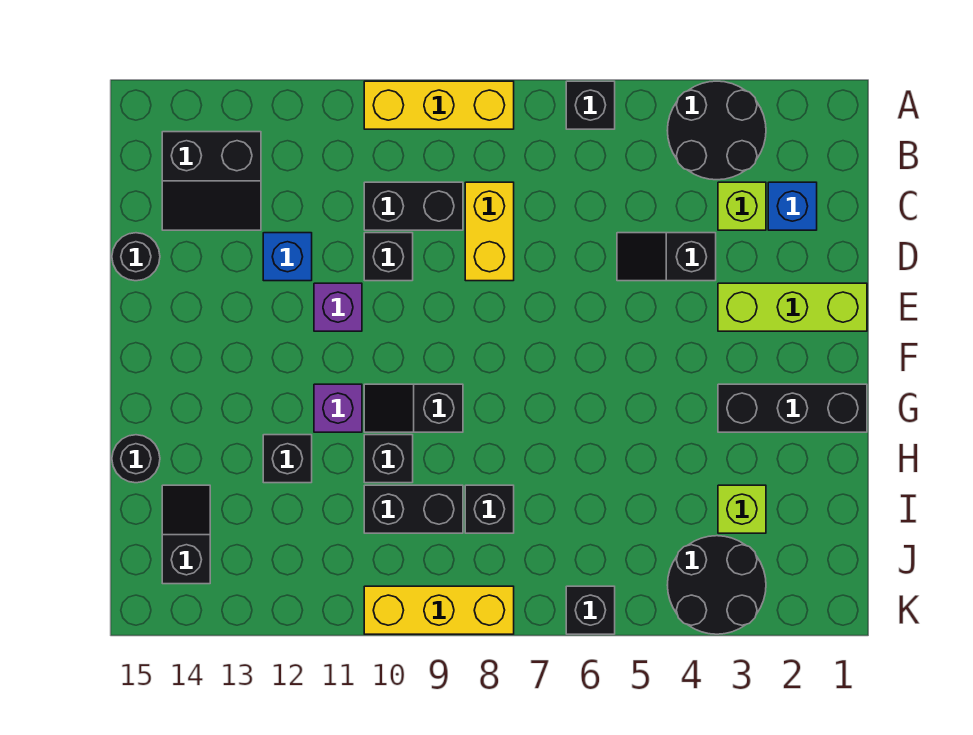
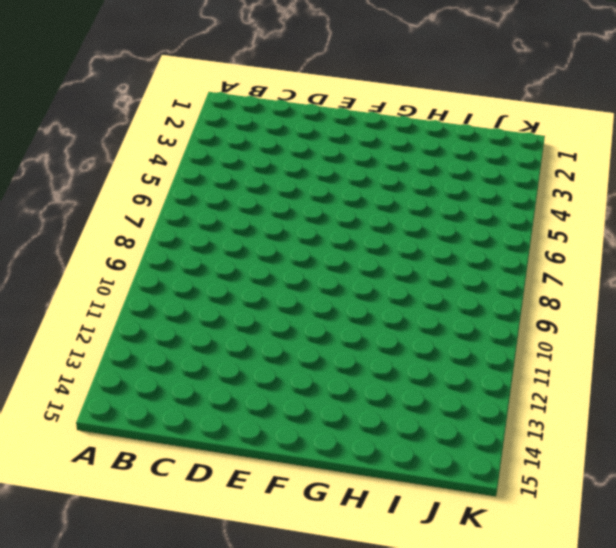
none -> black round brick A3:B4 level 1
none -> black brick A6 level 1
none -> yellow brick A8:A10 level 1

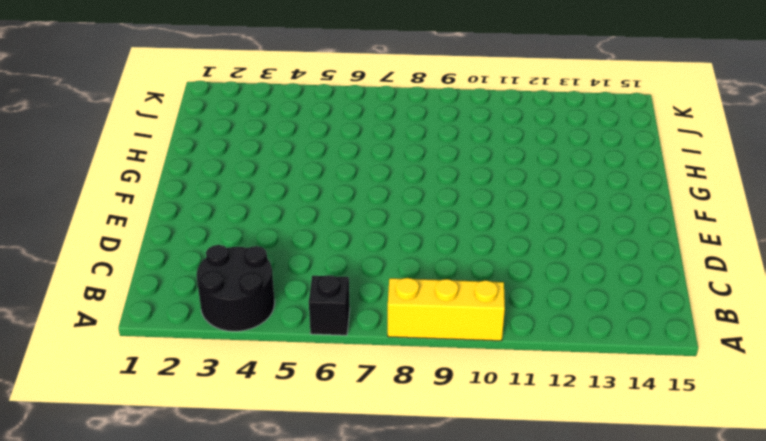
none -> black slope B13:C14 level 1 top B
none -> blue brick C2 level 1
none -> lime brick C3 level 1

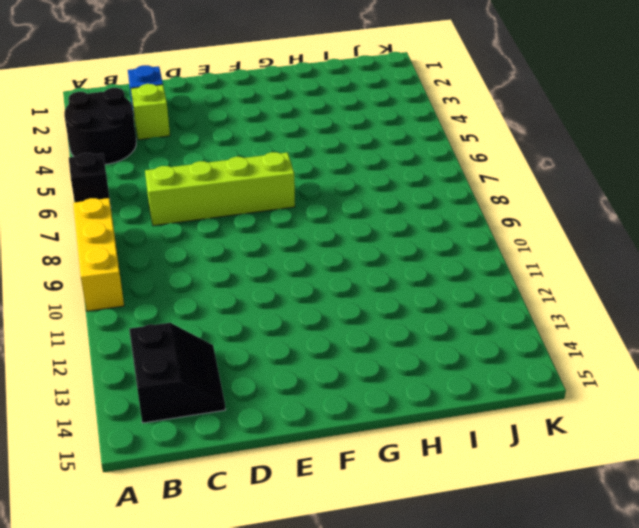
lime brick C7:F7 level 1 -> none
none -> yellow brick C8:D8 level 1
none -> black brick C9:C10 level 1
none -> black slope D4:D5 level 1 top 4

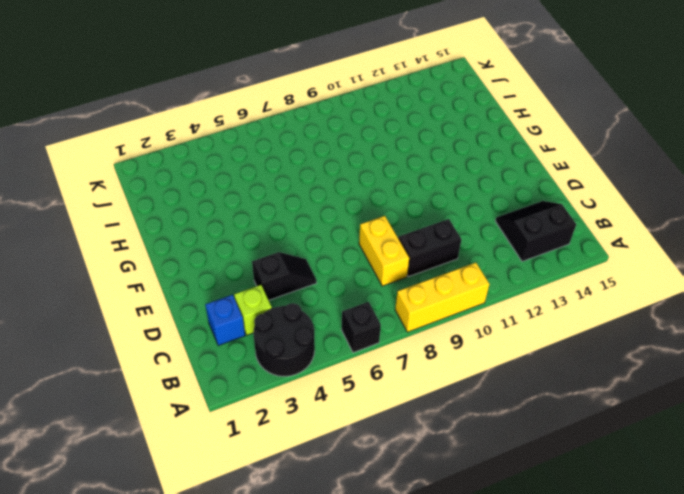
none -> black brick D10 level 1
none -> blue brick D12 level 1
none -> black round brick D15 level 1

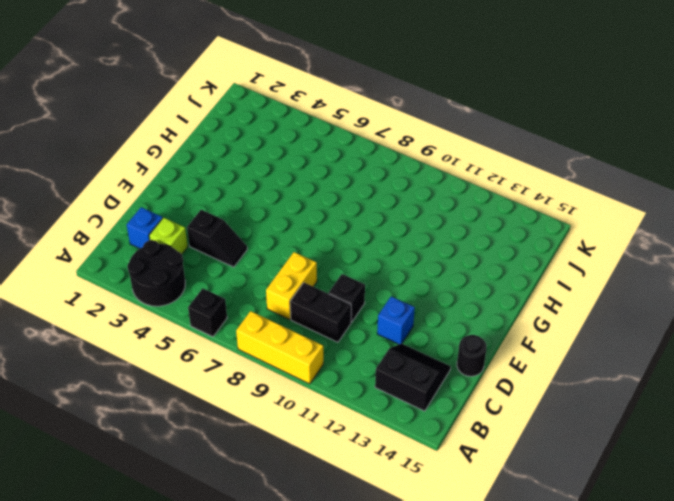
none -> lime brick E1:E3 level 1
none -> purple brick E11 level 1
none -> black brick G1:G3 level 1

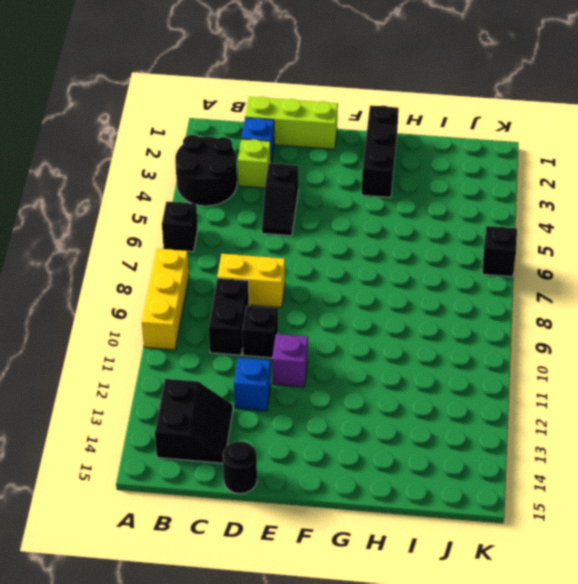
lime brick C1:E1 level 1 -> lime brick E1:E3 level 1
none -> black slope G9:G10 level 1 top 9
none -> purple brick G11 level 1
none -> black brick H10 level 1

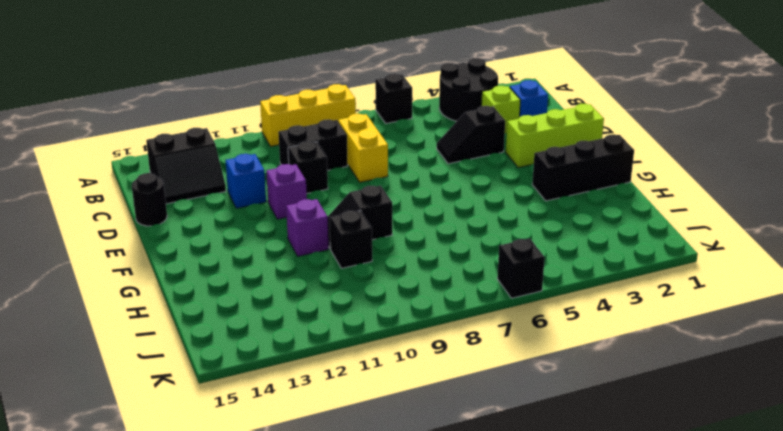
none -> black brick H12 level 1
none -> black round brick H15 level 1
none -> lime brick I3 level 1

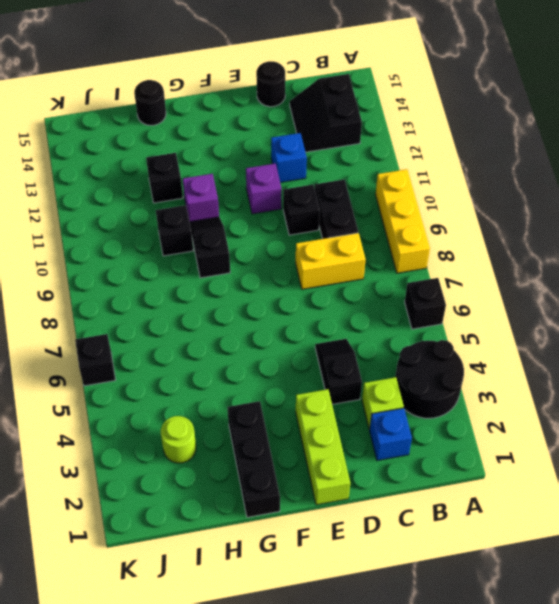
lime round brick I3 level 1 -> lime brick I3 level 1
none -> black brick I8 level 1
none -> black brick I9:I10 level 1
none -> black slope I14:J14 level 1 top J

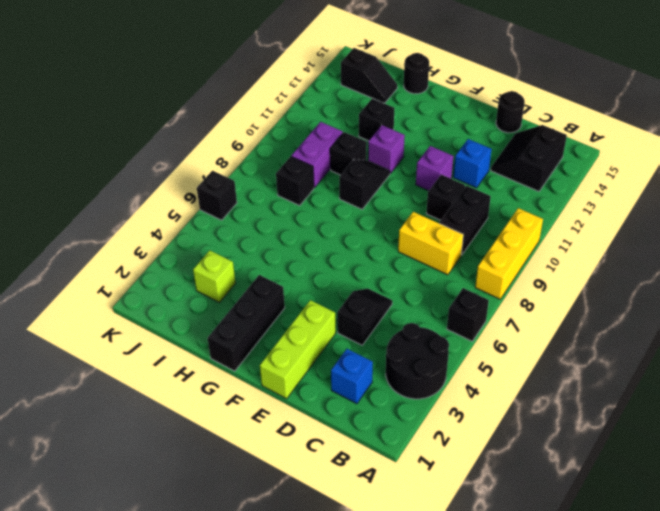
purple brick I9:I10 level 1 -> black brick I9:I10 level 1
none -> lime brick C3 level 1
none -> black round brick J3:K4 level 1
none -> yellow brick K8:K10 level 1

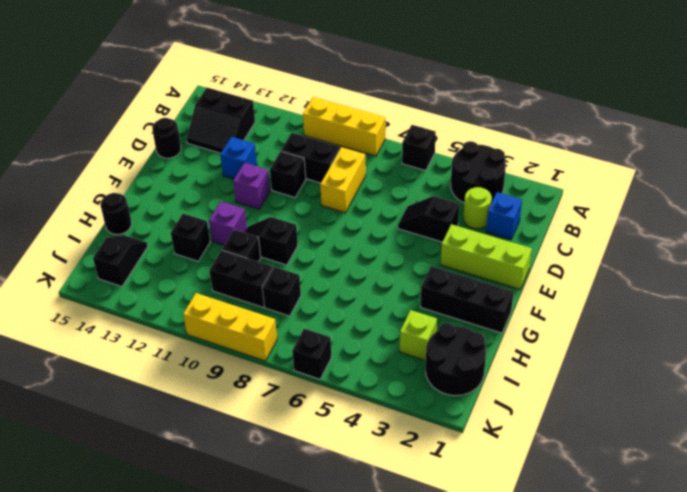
lime round brick C3 level 1 -> lime brick C3 level 1
black round brick I1:J2 level 1 -> black round brick J3:K4 level 1

